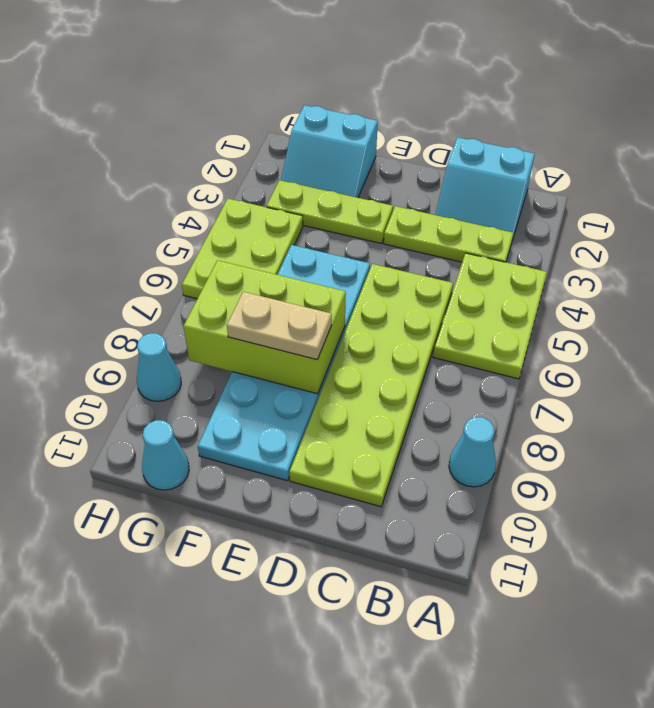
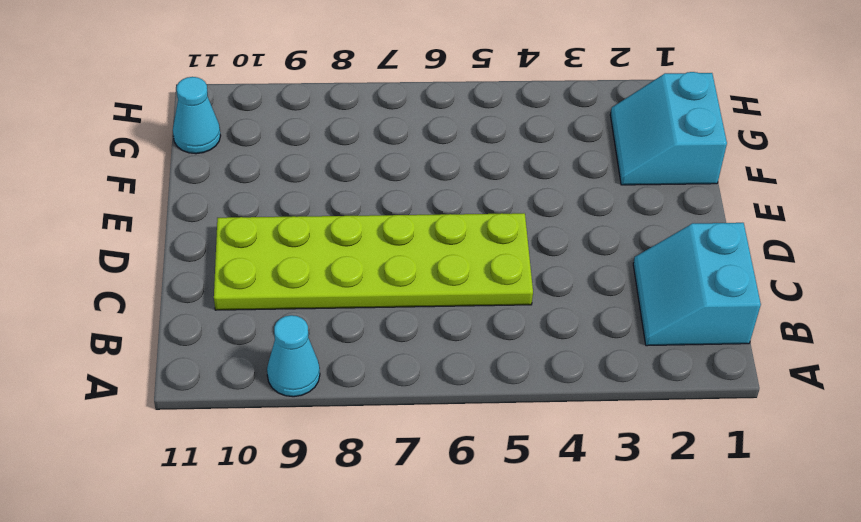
none -> lime plate A4:B6 level 1
none -> lime plate B3:D3 level 1
none -> lime plate E3:G3 level 1

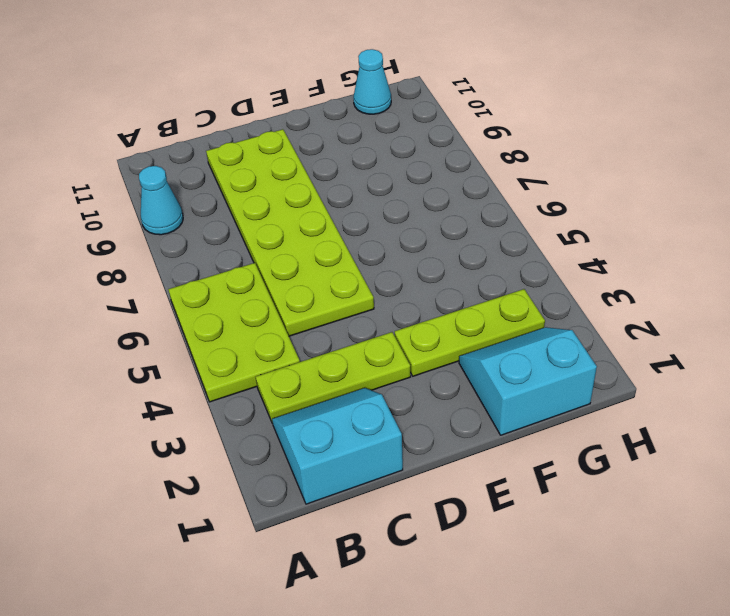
none -> cyan plate E5:F10 level 1
none -> lime plate G4:H6 level 1
none -> cyan cone H9 level 1

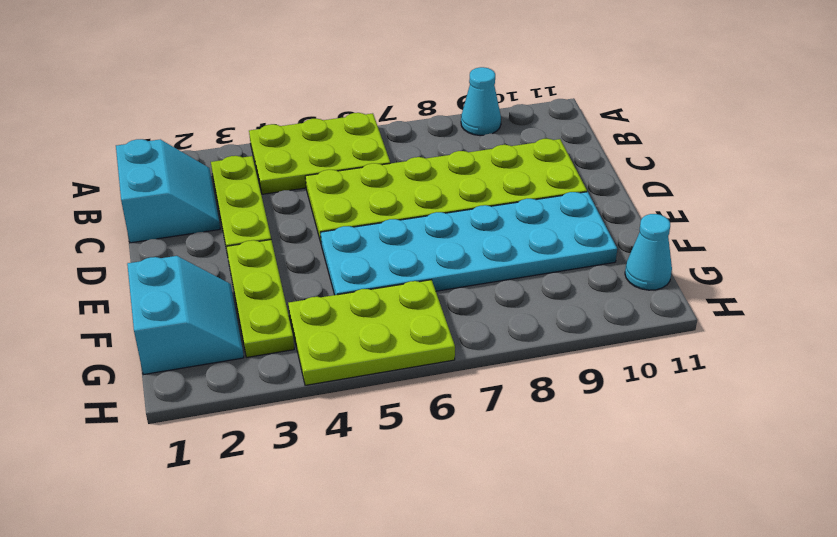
none -> cyan cone H9 level 1
none -> lime brick E7:G8 level 2
none -> tan plate E8:F8 level 3

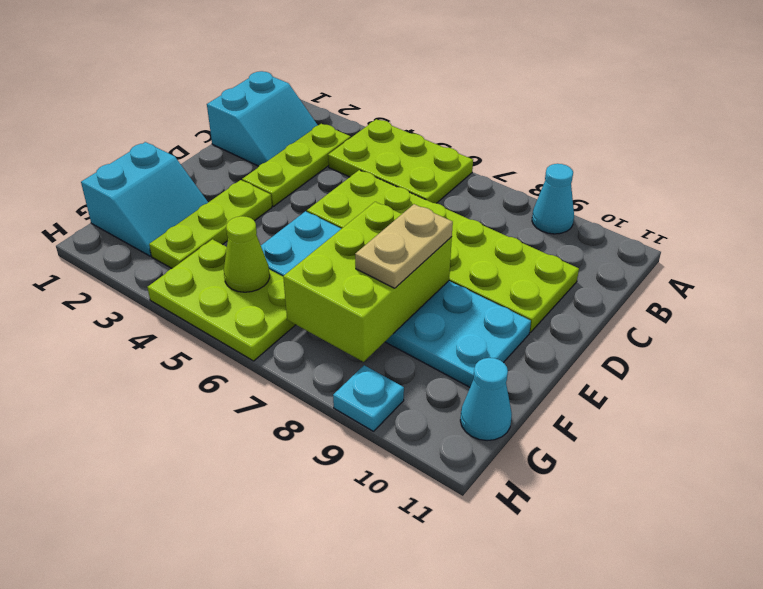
lime cone G5 level 2 -> none
cyan plate H9 level 1 -> cyan cone H9 level 1

